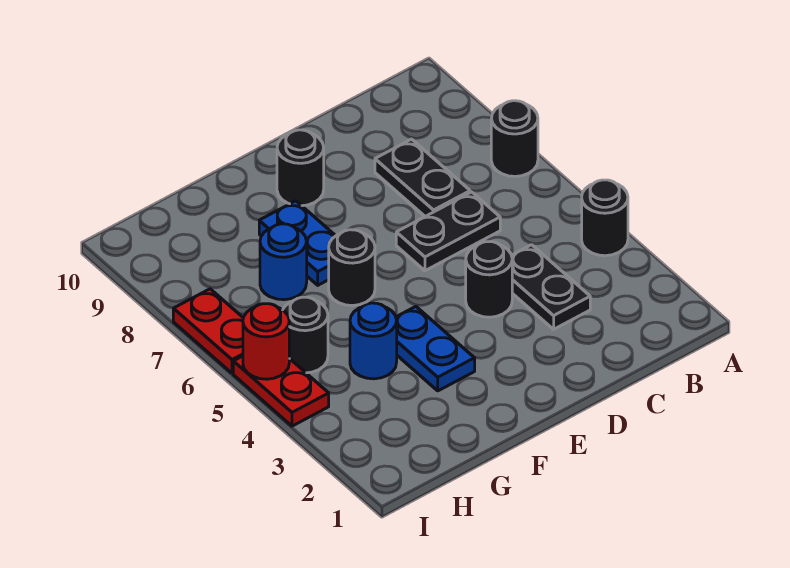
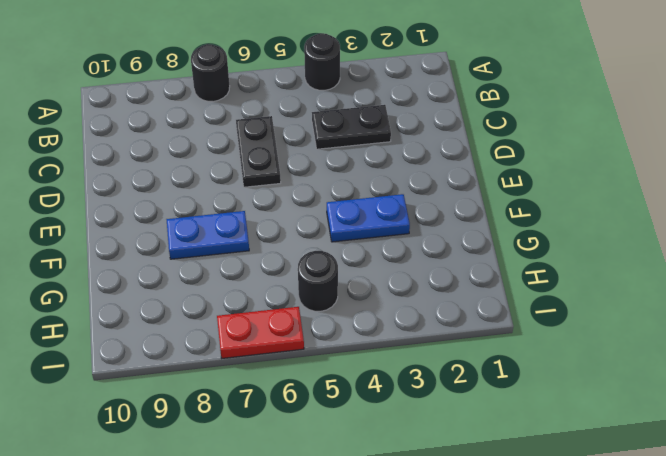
none -> black plate C7:C8 level 1
none -> black round brick D4 level 1
none -> black round brick E9 level 1

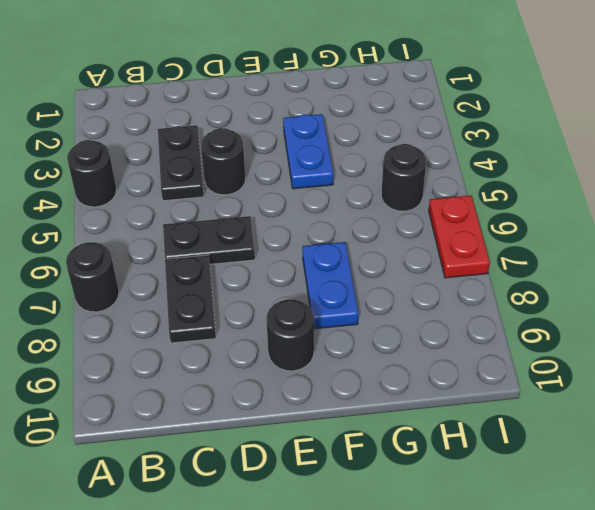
none -> black round brick F6 level 1
none -> blue round brick G4 level 1
none -> blue round brick G7 level 1

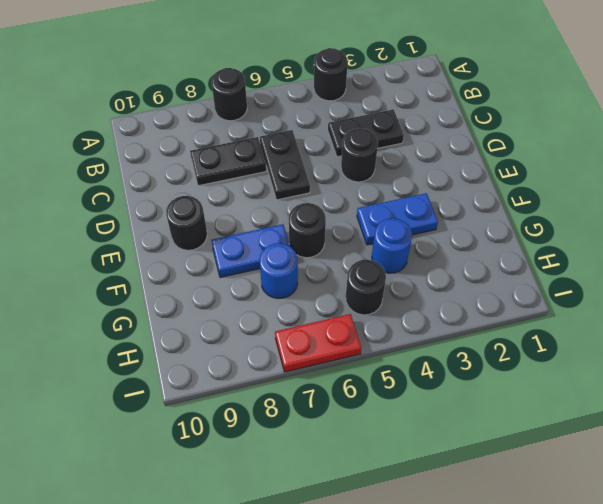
none -> red plate I4:I5 level 1
none -> red round brick I5 level 2

